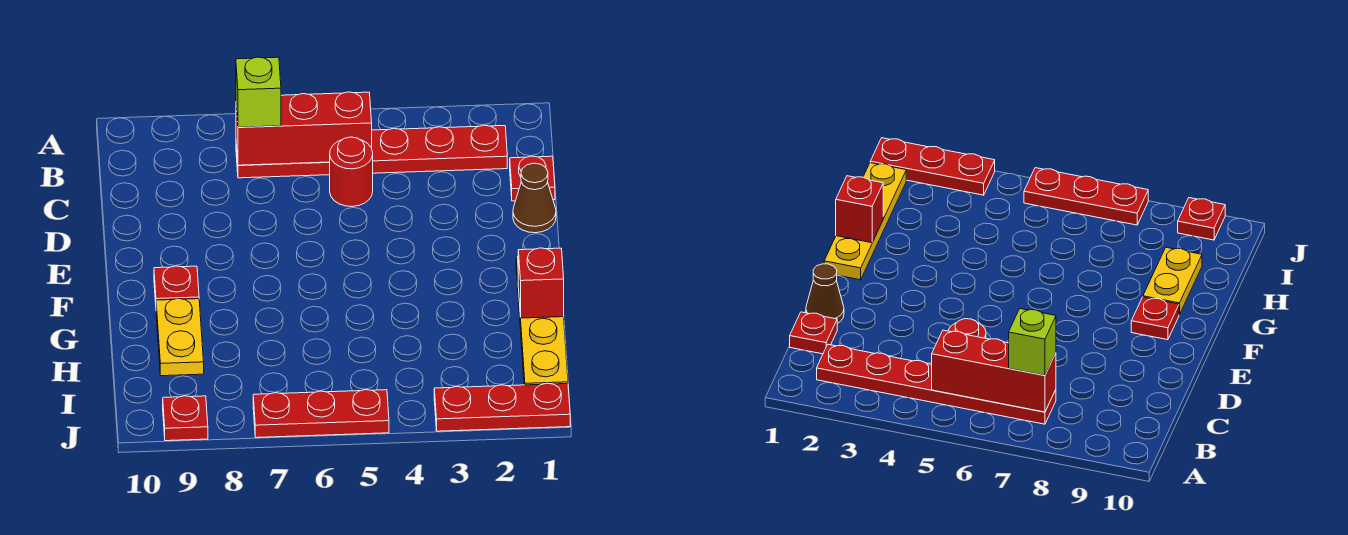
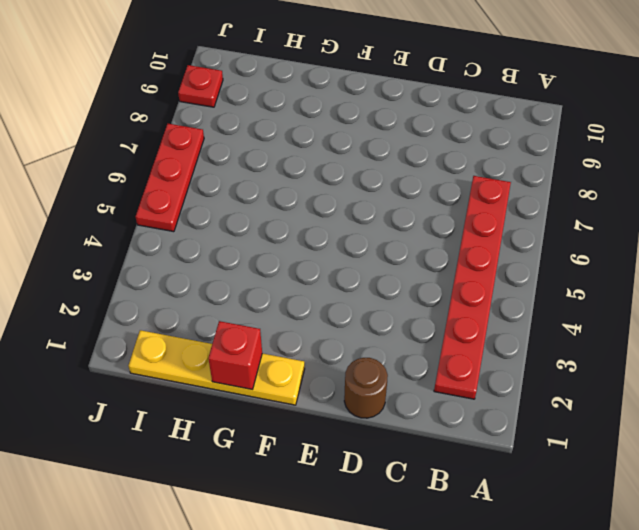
brown round brick D1 level 1 -> brown cone D1 level 1
none -> red plate C1 level 1
none -> red round brick C5 level 1
none -> red plate F9 level 1

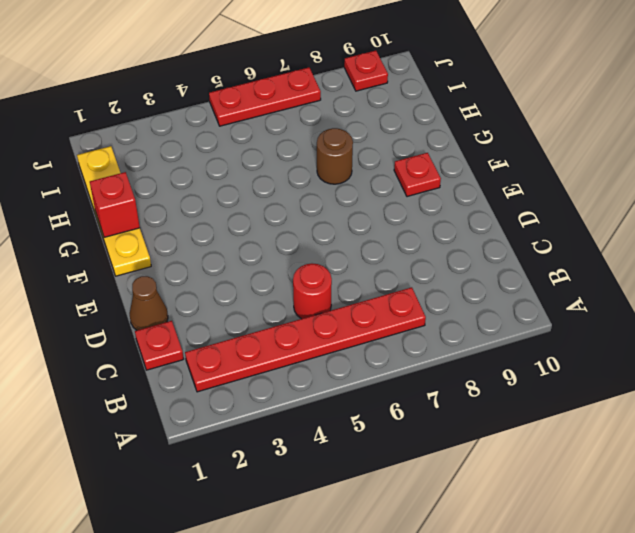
brown round brick G7 level 1 -> none
none -> yellow plate G9:H9 level 1
none -> red plate J1:J3 level 1
none -> red brick B5:B7 level 2

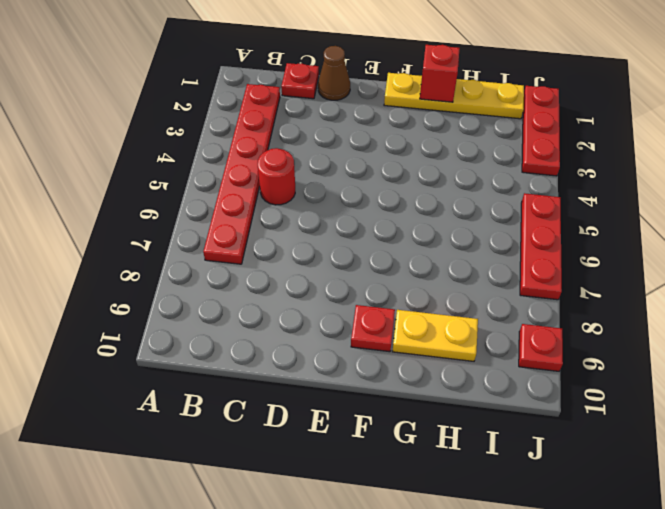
none -> red brick B5:B7 level 2
none -> lime brick B7 level 3

